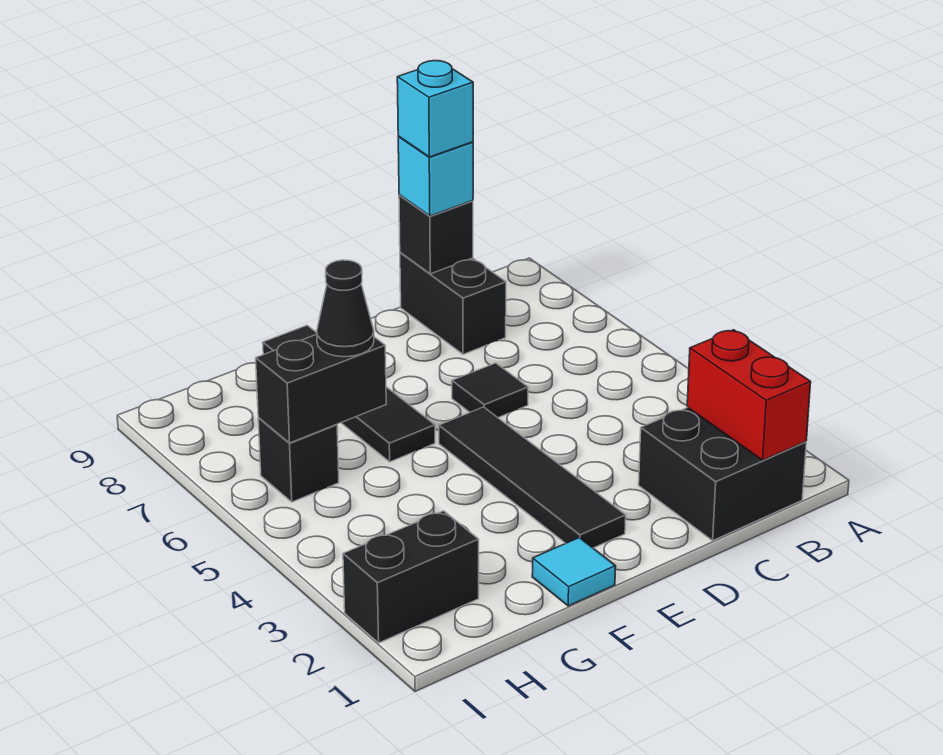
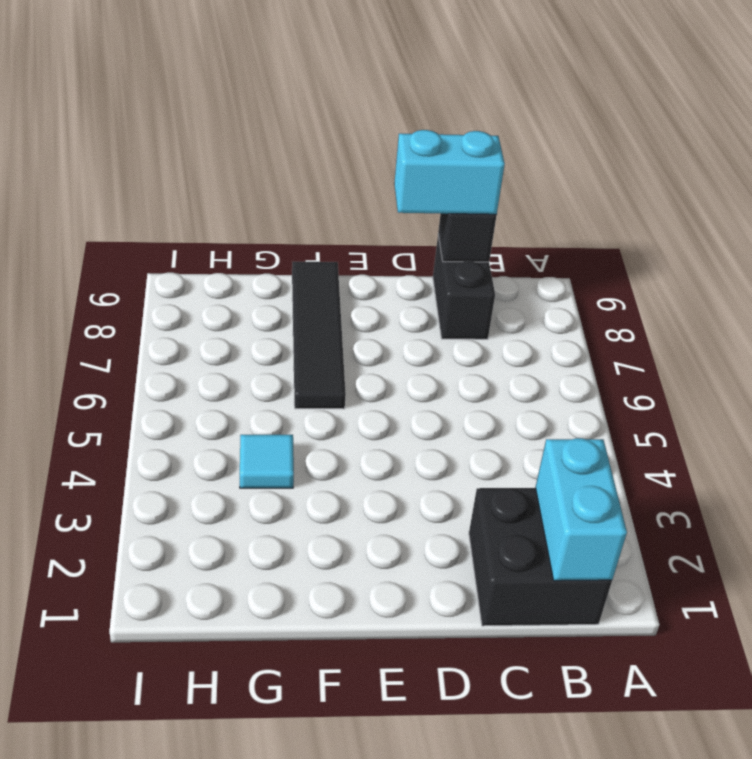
cyan brick B1:B2 level 2 -> red brick B1:B2 level 2
cyan brick C9:D9 level 3 -> cyan brick C9 level 3
cyan tile G4 level 1 -> cyan tile F1 level 1
none -> black tile D6 level 1
none -> black tile E2:E5 level 1
none -> black brick H2:I2 level 1

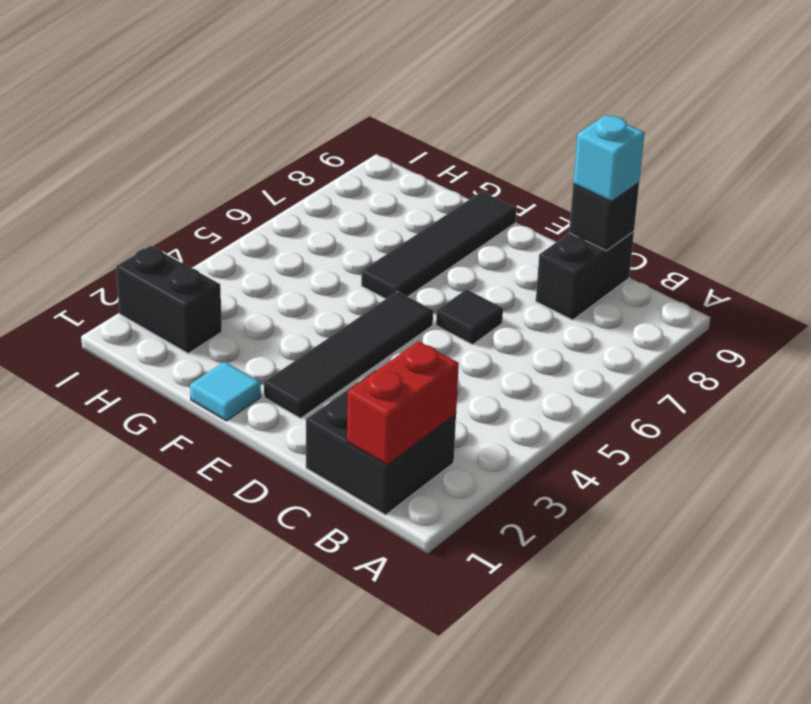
none -> black brick H6 level 1
none -> black brick G6:H6 level 2
none -> black cone G6 level 3

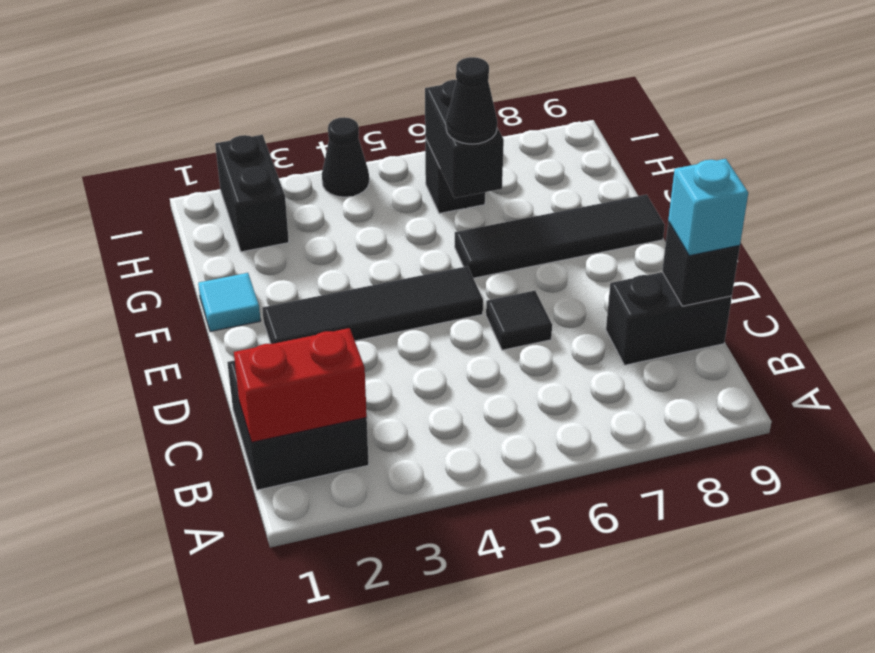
black cone I4 level 1 -> none
none -> cyan brick C9 level 4

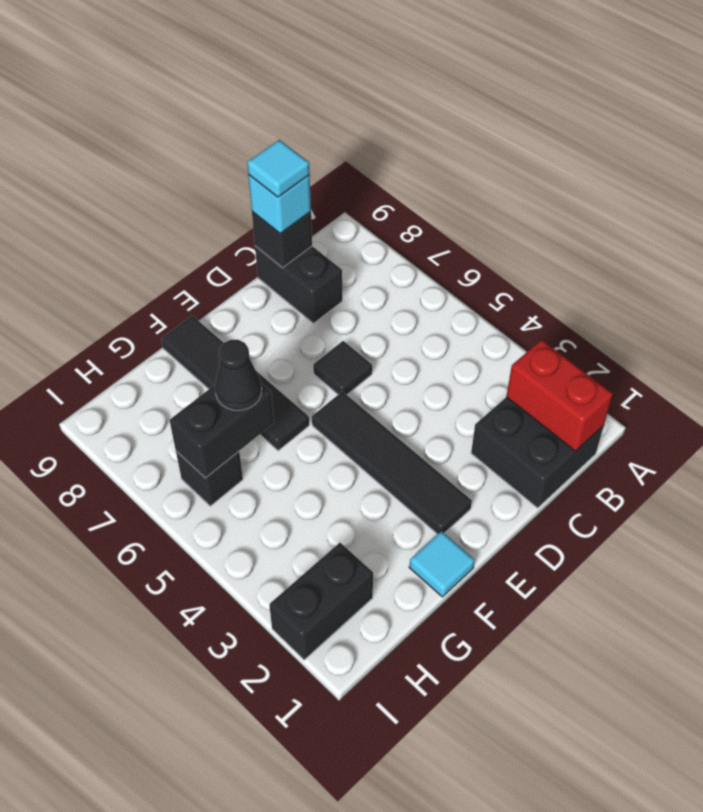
cyan tile C9 level 4 -> cyan brick C9 level 4

